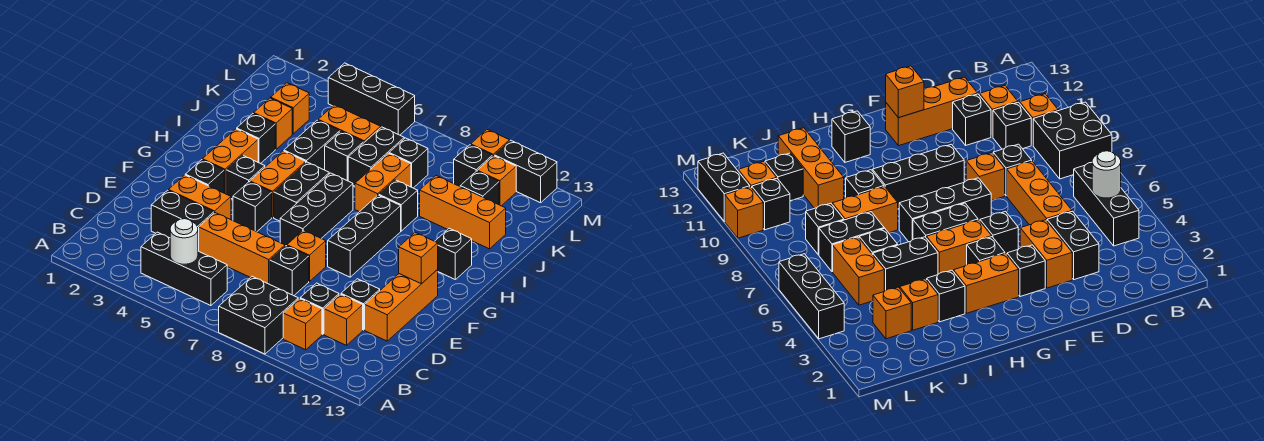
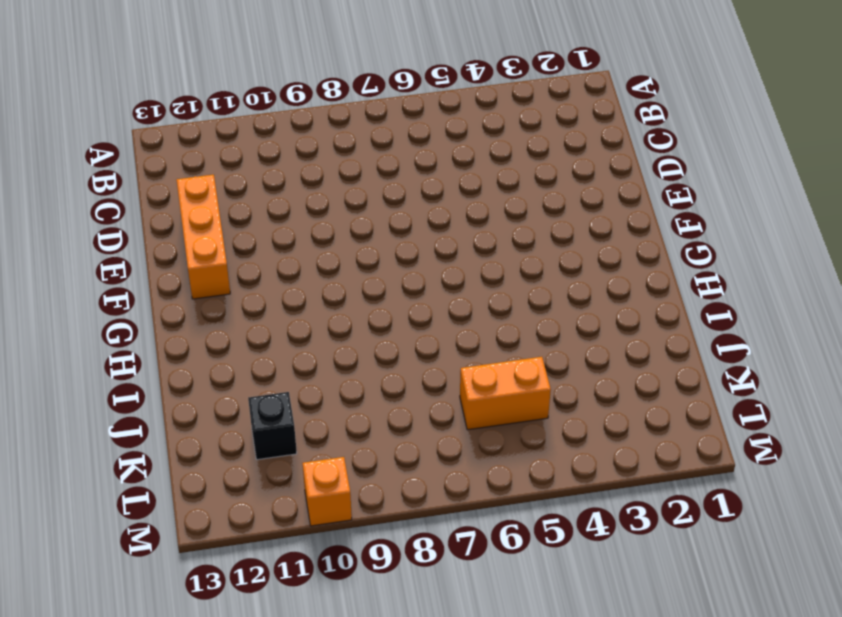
none -> black brick A8:B9 level 1
none -> black brick B4:B6 level 1
none -> orange brick B10 level 1
none -> black brick C10 level 1

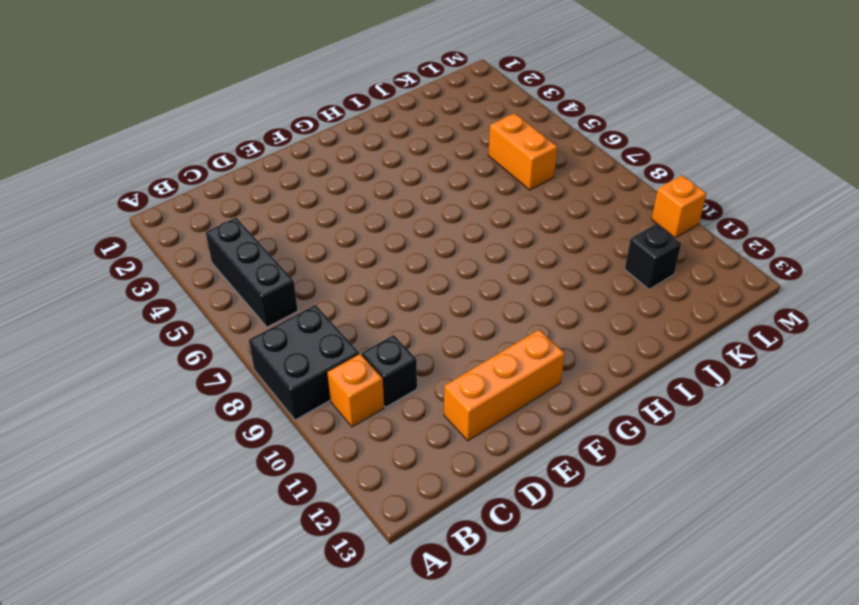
none -> orange brick C11 level 1
none -> black brick D3:D4 level 1
none -> orange brick D5:D7 level 1
none -> black brick D8 level 1

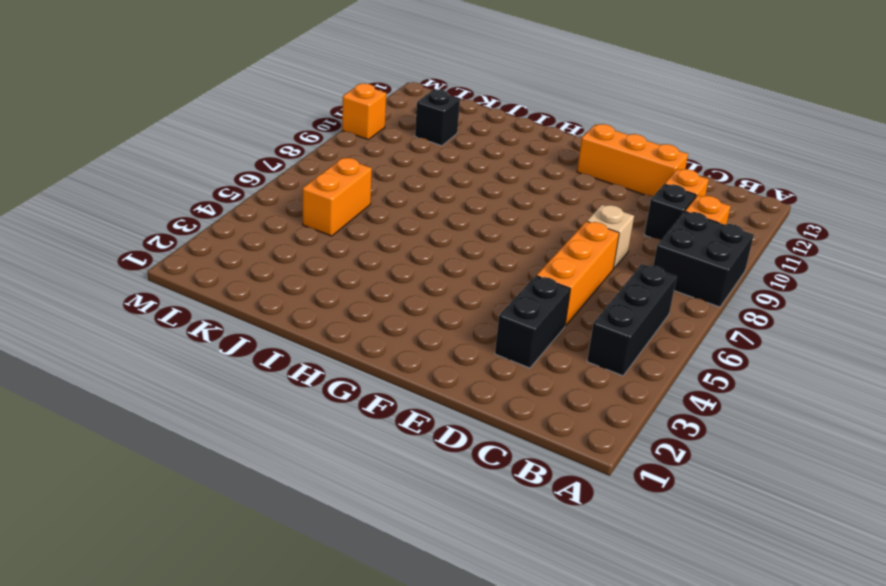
tan brick D8 level 1 -> black brick D8 level 1
none -> black brick D11 level 1
none -> orange brick E3:E4 level 1
none -> orange brick E8 level 1
none -> black brick F3 level 1

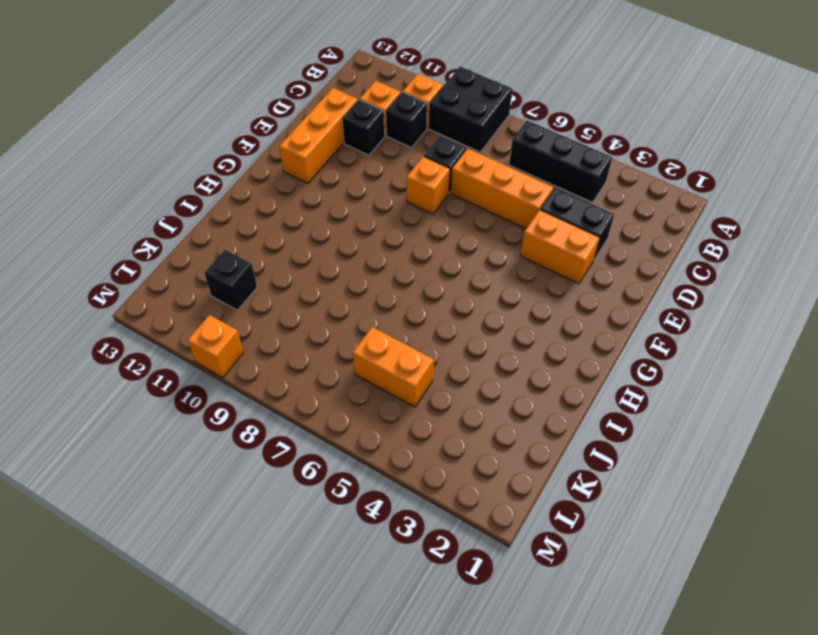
none -> black brick F3 level 1
none -> black brick F5 level 1
none -> black brick F7:H7 level 1
none -> black brick F9:H9 level 1

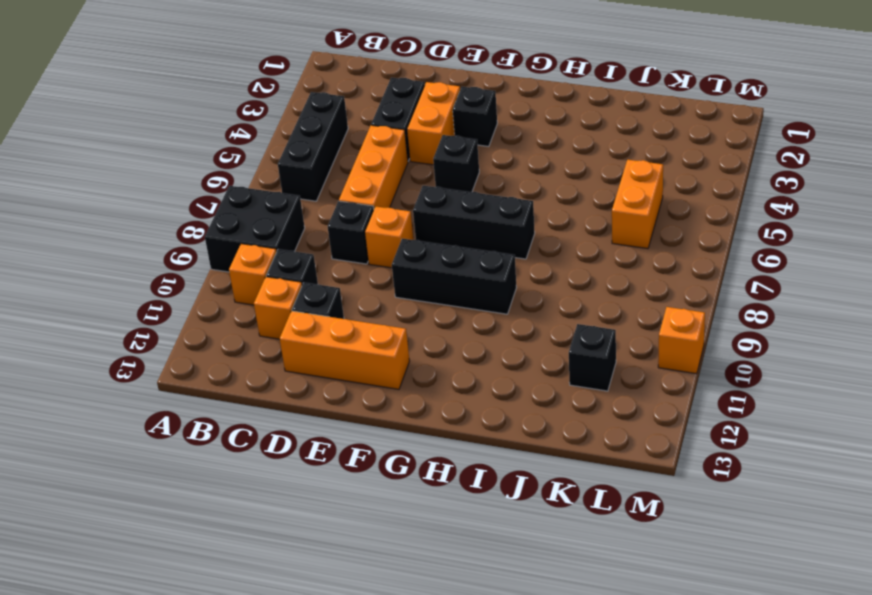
none -> orange brick G3:H3 level 1
none -> black brick G4 level 1
none -> orange brick G5:H5 level 1
none -> black brick G6:H6 level 1

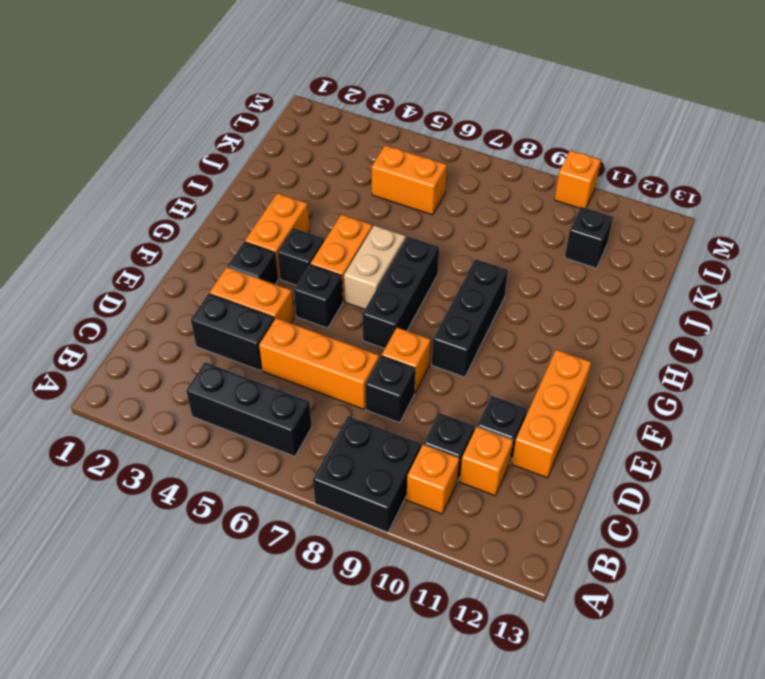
tan brick G6:H6 level 1 -> black brick G6:H6 level 1
none -> black brick H12 level 1
none -> black brick I3 level 1
none -> black brick I5:J5 level 1
none -> orange brick I8:J8 level 1

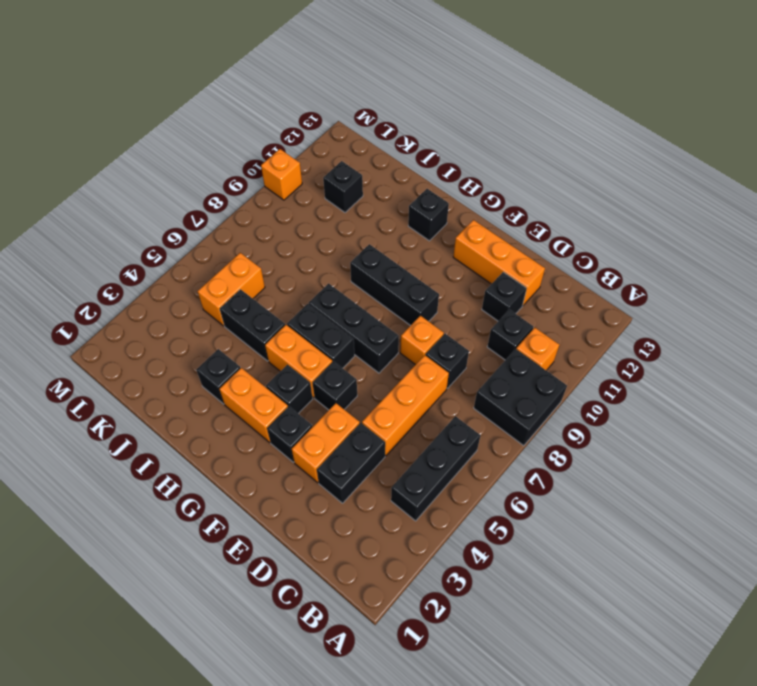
none -> orange brick C11 level 1
none -> orange brick I8:J8 level 1
none -> black brick I9 level 1
none -> orange brick J3 level 1

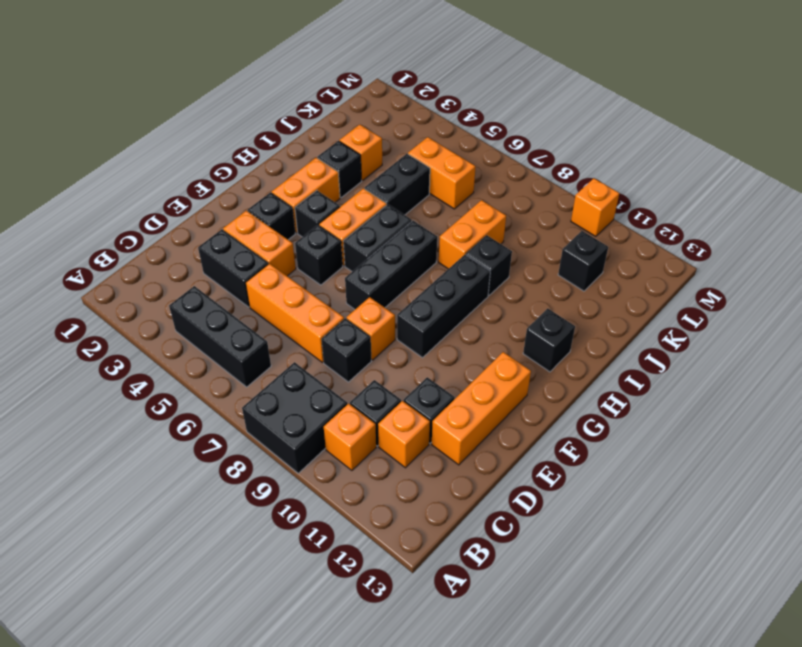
none -> black brick J6 level 1
none -> black brick J7:K7 level 1
none -> orange brick J10:J12 level 1
none -> orange brick K3 level 1

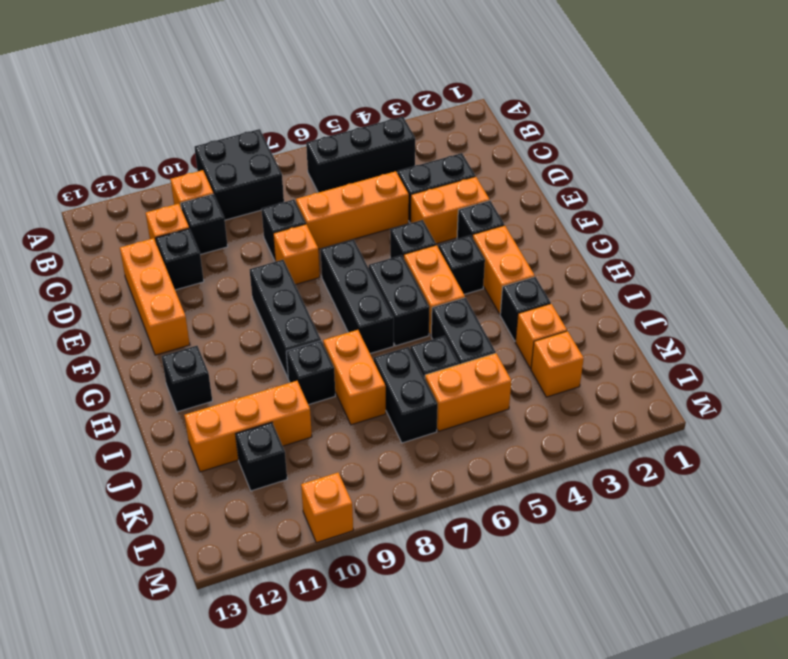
none -> black brick K8 level 1
none -> black brick L10 level 1
none -> orange brick L11 level 1
none -> black brick M4:M6 level 1

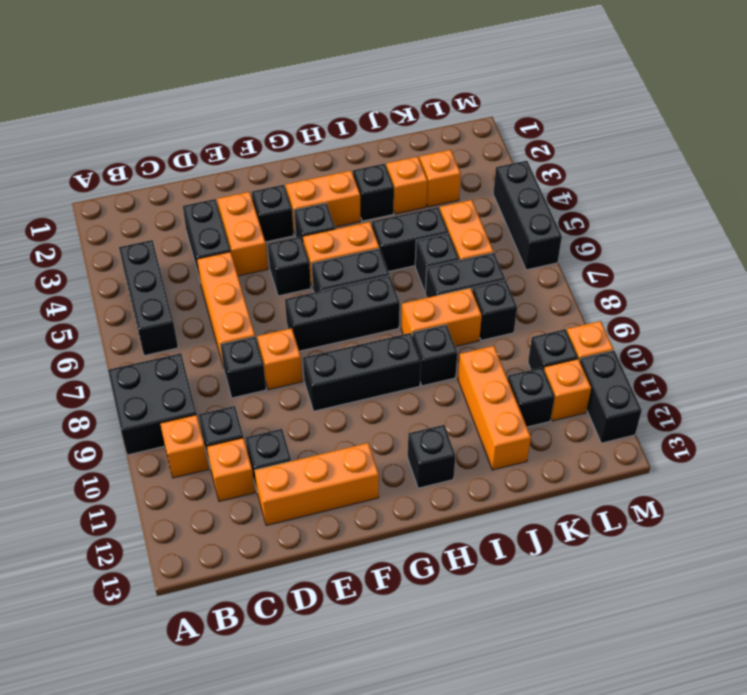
none -> white round brick B5 level 2
none -> orange brick F12 level 2

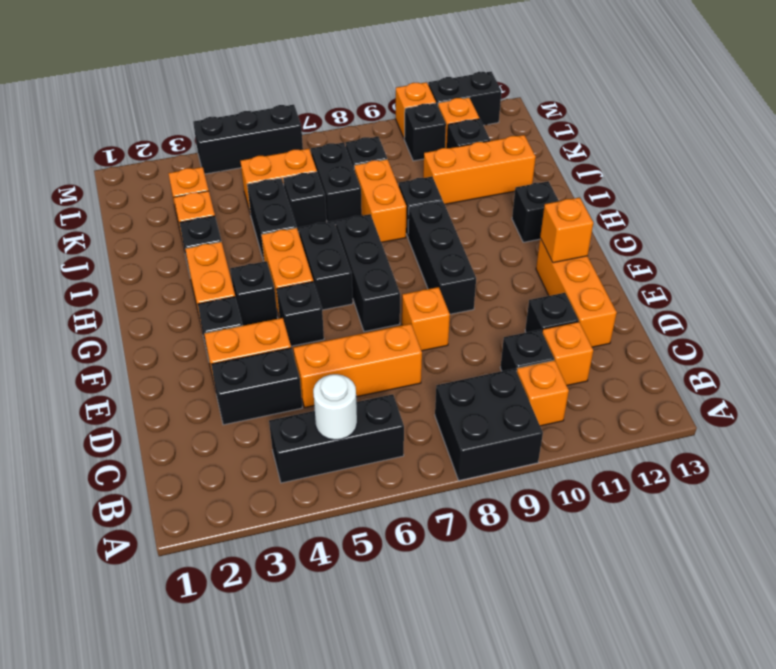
none -> black brick D8 level 1

